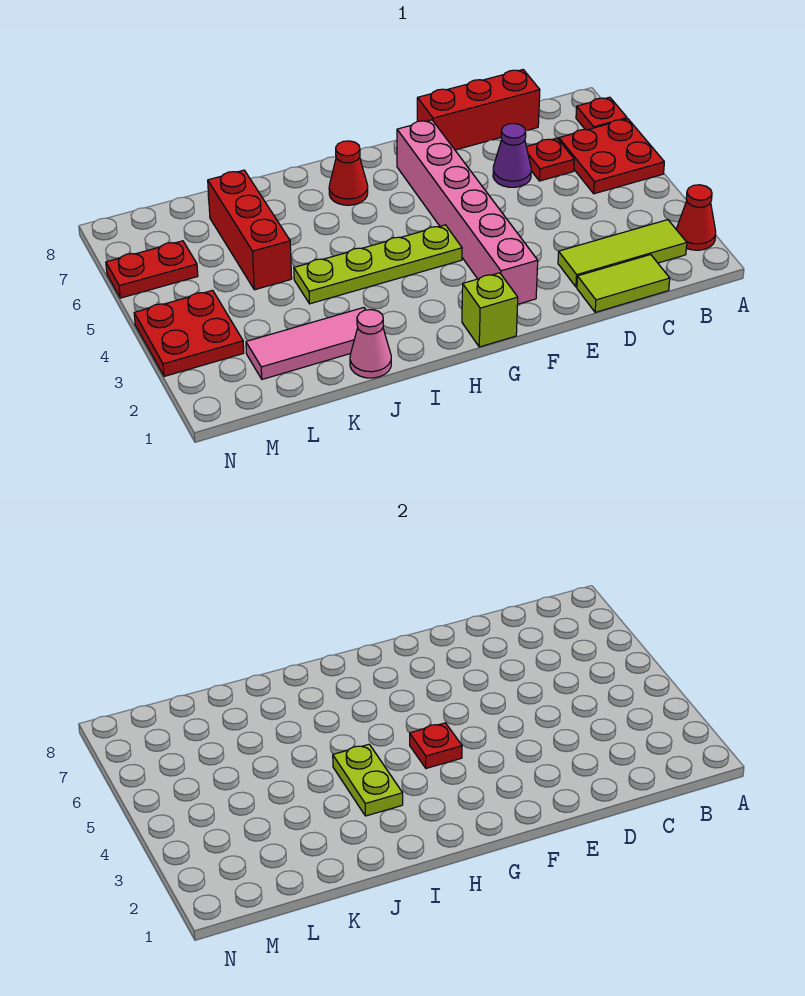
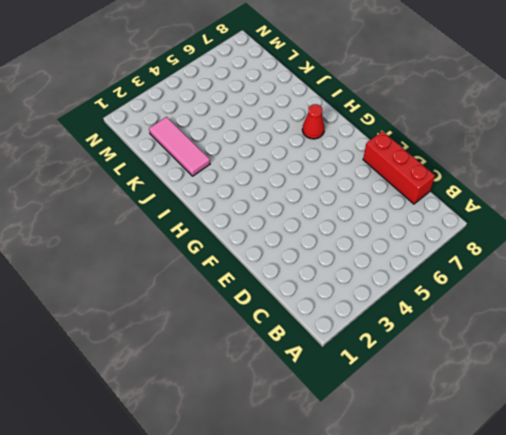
none -> red cone A2 level 1
none -> red plate A5:B6 level 1
none -> red plate A7 level 1

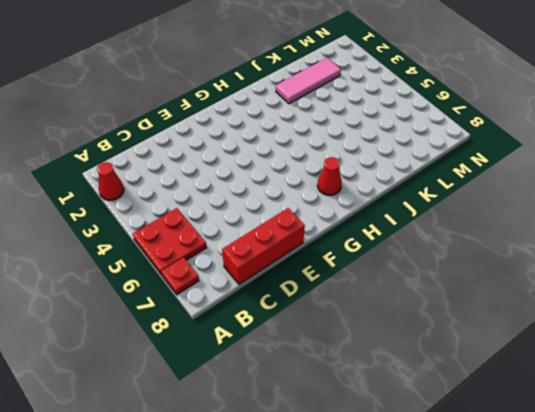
none -> lime tile B2:D2 level 1
none -> lime tile C1:D1 level 1
none -> red plate C6 level 1

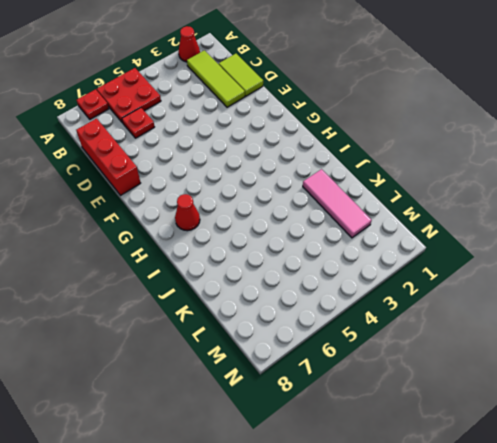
none -> purple cone D6 level 1
none -> pink brick F2:F7 level 1
none -> lime brick G1 level 1

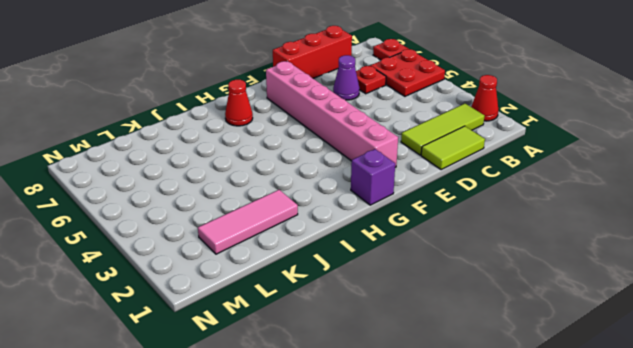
purple brick G1 level 1 -> lime brick G1 level 1
none -> lime plate G4:J4 level 1
none -> pink cone J1 level 1
none -> red brick K5:K7 level 1

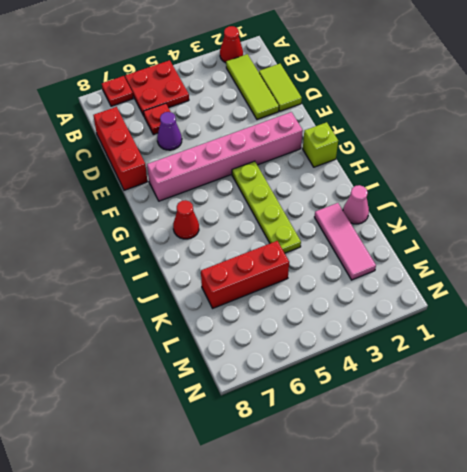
none -> red plate M3:N4 level 1
none -> red plate M6:N6 level 1
none -> red plate G4 level 2

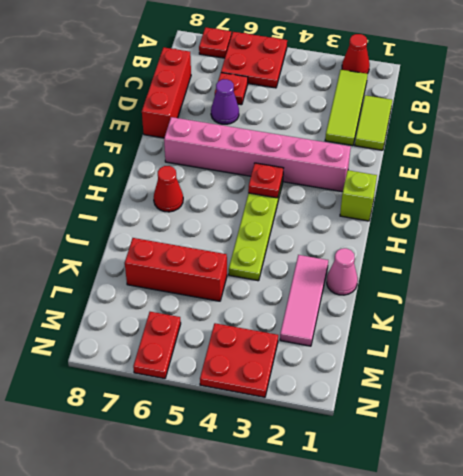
none -> lime plate I3:I4 level 2

